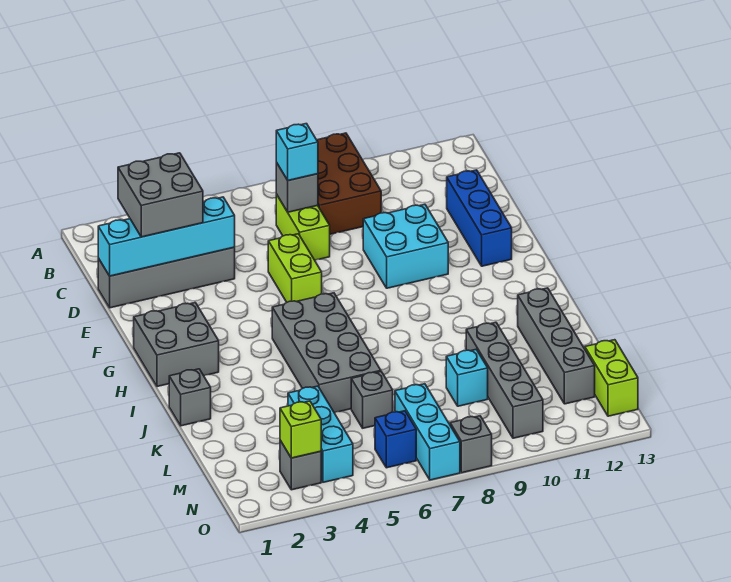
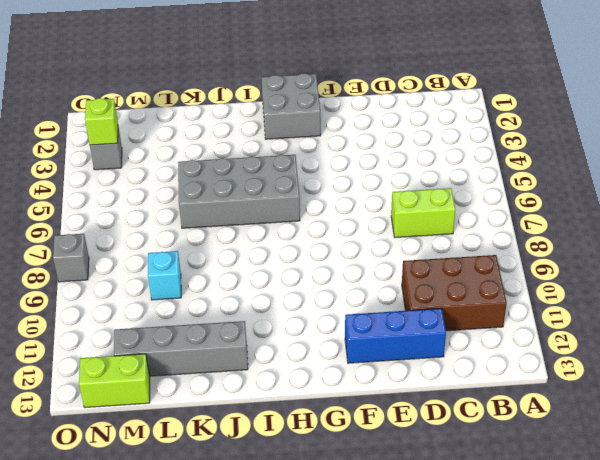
brown brick B10:D11 level 1 -> brown brick A8:C9 level 1
none -> grey brick D1:D4 level 1
none -> lime brick E6:F6 level 1
none -> cyan brick E9:F10 level 1

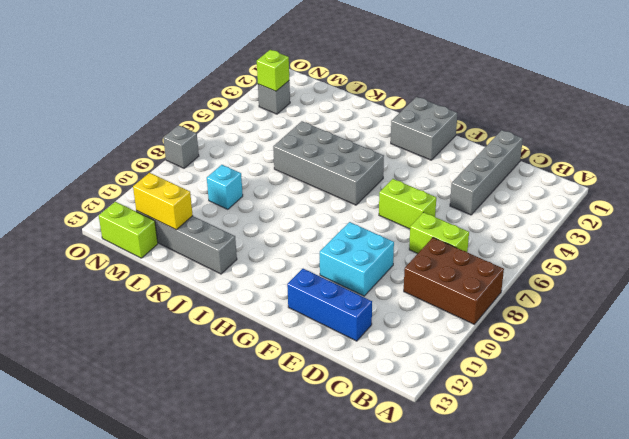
yellow brick L12:M12 level 2 -> none
none -> grey brick J1 level 1
none -> grey brick K10:N10 level 1
none -> cyan brick L4:N4 level 1

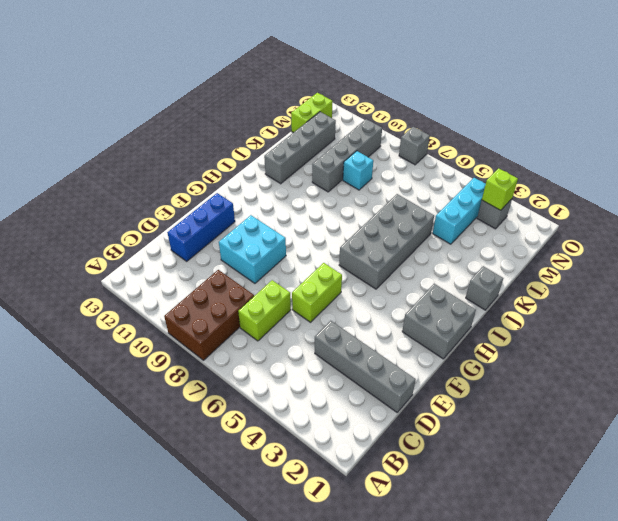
none -> grey brick L6 level 1
none -> cyan brick M7:O7 level 1
none -> blue brick N6 level 1

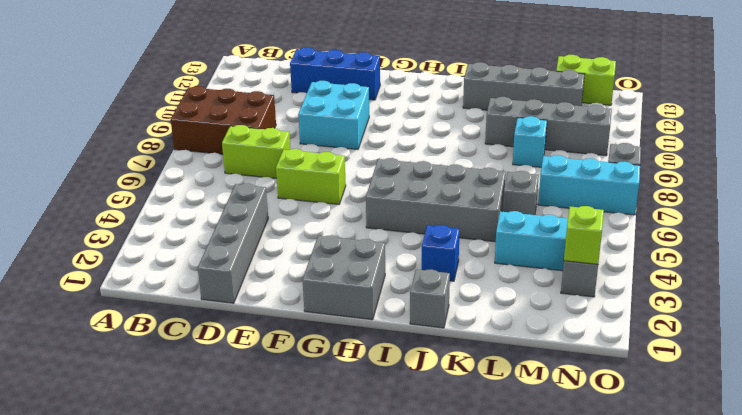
blue brick J3 level 1 -> blue brick N6 level 1
none -> grey brick C7 level 2
none -> cyan brick D1:D4 level 2
none -> grey brick C2:D3 level 3

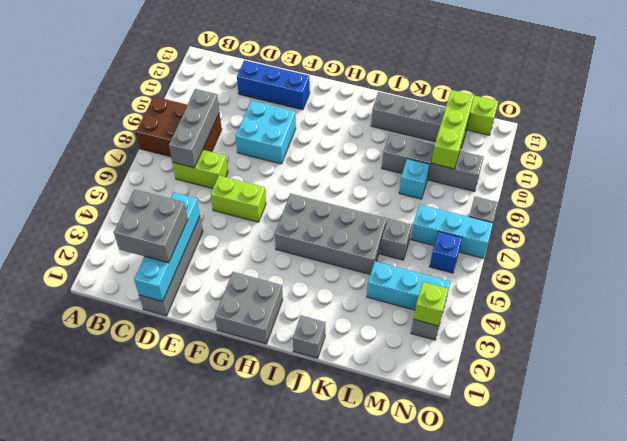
grey brick C7:C9 level 2 -> grey brick C7 level 2
lime brick M10:M12 level 2 -> none
none -> cyan brick C7 level 3

